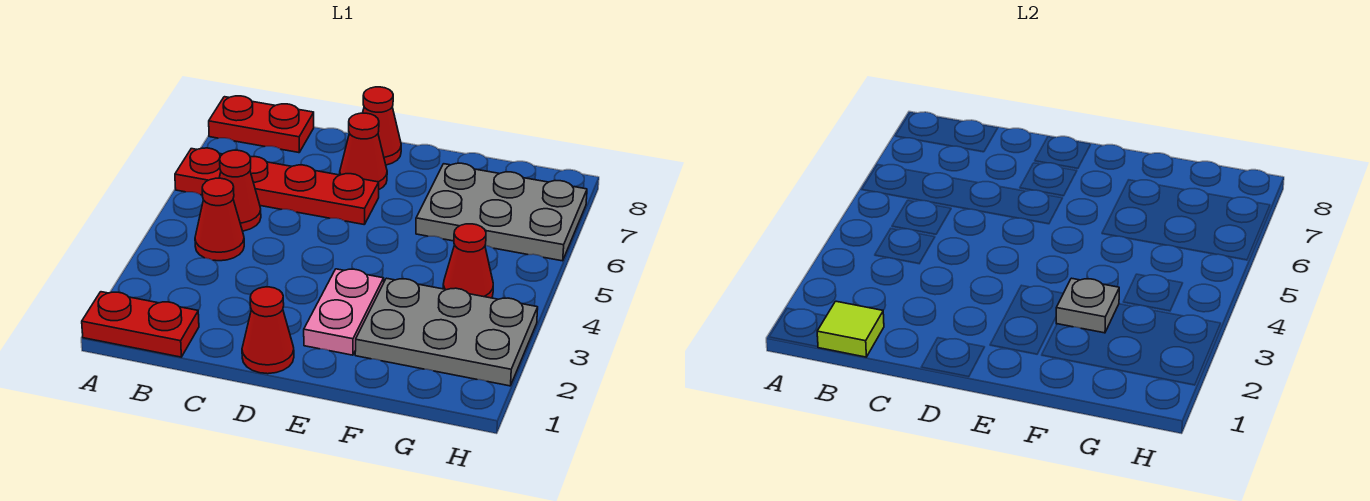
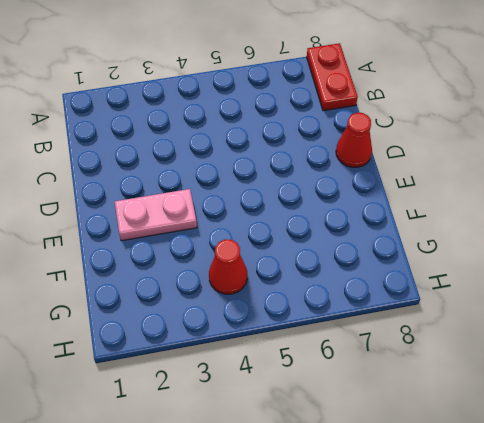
none -> red plate A1:B1 level 1
none -> red plate A6:D6 level 1
none -> red cone B4 level 1

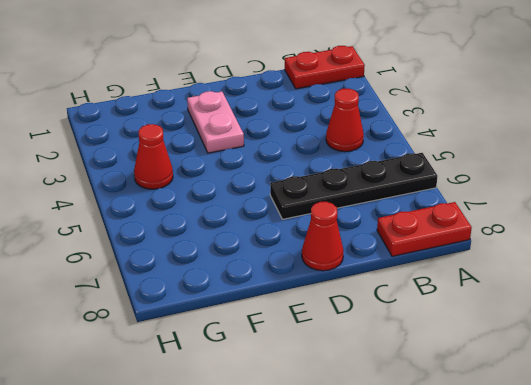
black plate A6:D6 level 1 -> red plate A6:D6 level 1
none -> red cone B5 level 1
none -> red cone D1 level 1
none -> red cone D7 level 1

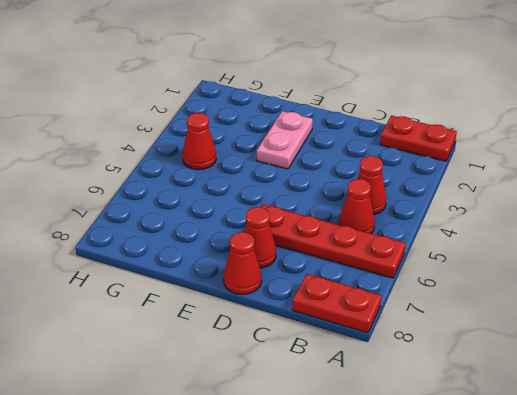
none -> red cone D1 level 1
none -> grey plate F2:H3 level 1
none -> grey plate F6:H7 level 1

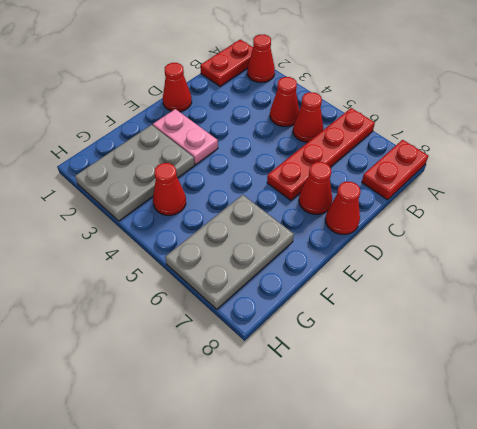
red cone A2 level 1 -> none
none -> lime tile B1 level 2
none -> grey plate F3 level 2

